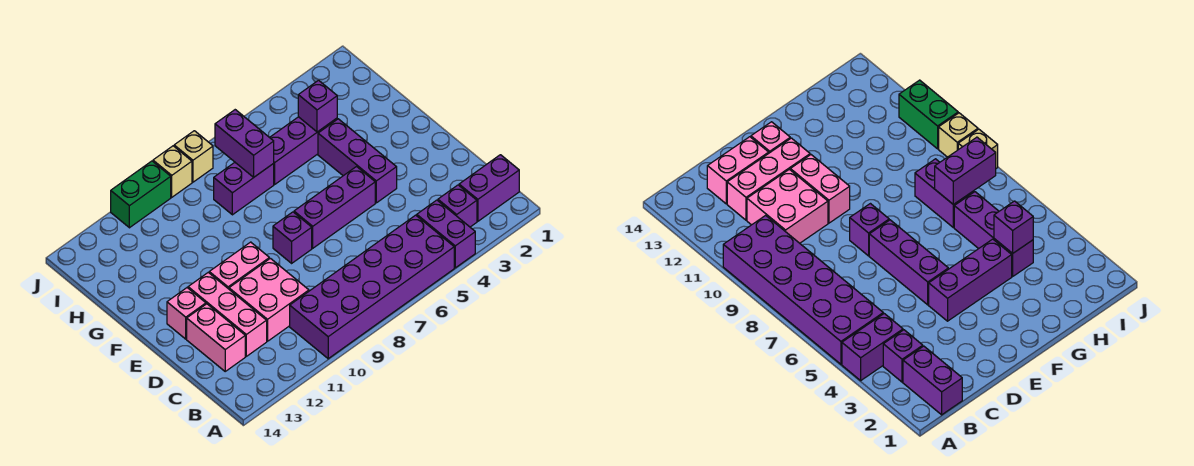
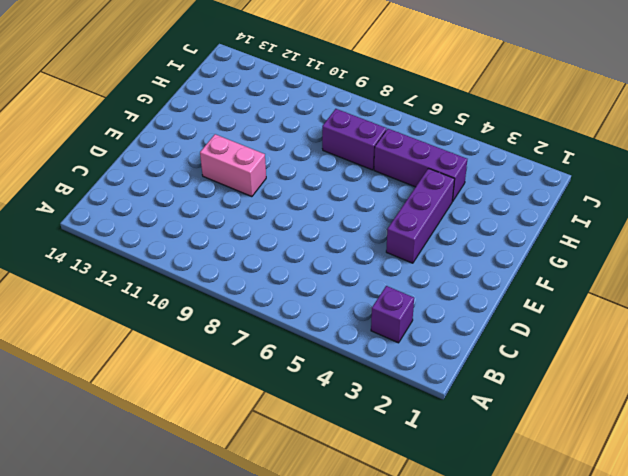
none -> purple brick A4:B4 level 1
none -> purple brick A5:B10 level 1
none -> purple brick B1:B2 level 1

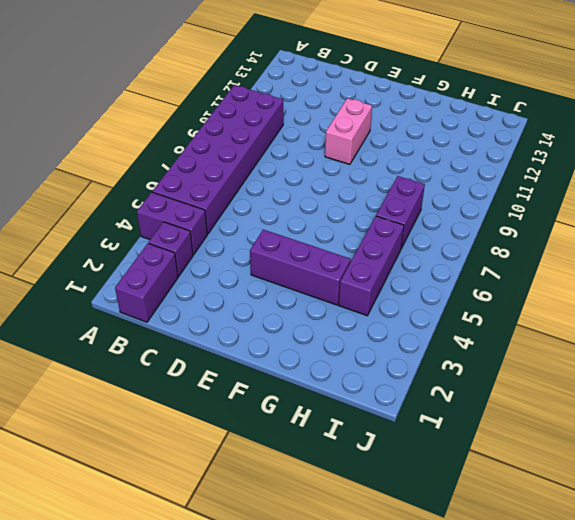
none -> pink brick C10:D11 level 1
none -> pink brick C12:E12 level 1
none -> pink brick C13:D13 level 1

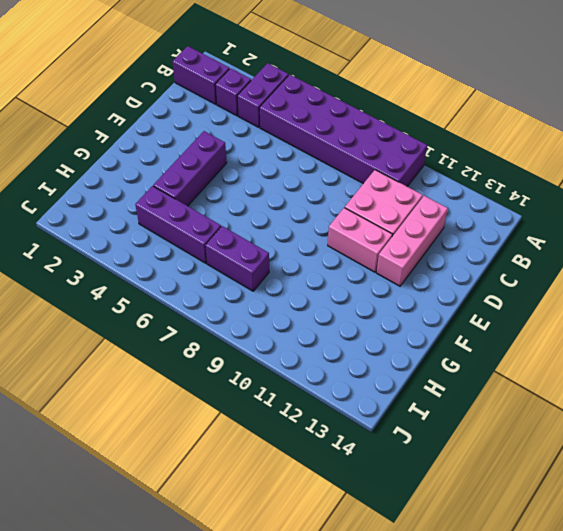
none -> pink brick C13:D13 level 1
none -> purple brick E5:E7 level 1
none -> purple brick E8 level 1

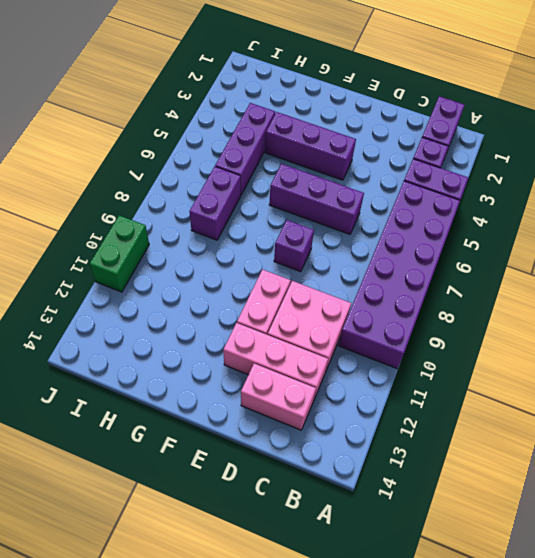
purple brick D6:F6 level 1 -> purple brick E5:E7 level 1
none -> pink brick E13 level 1
none -> tan brick J8 level 1
none -> tan brick J9 level 1

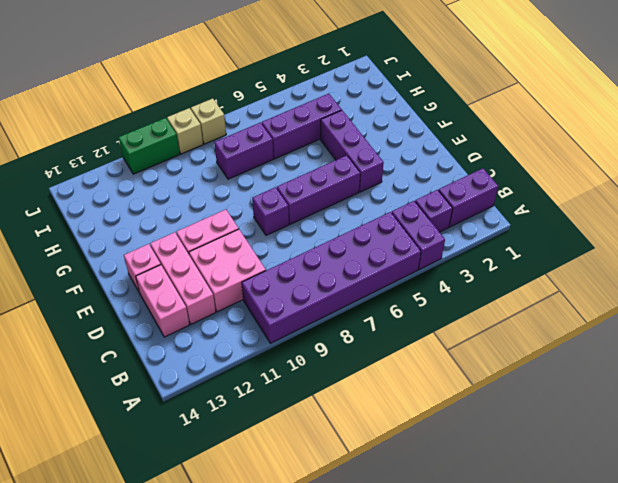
none -> purple brick H4 level 2
none -> purple brick H7:I7 level 2

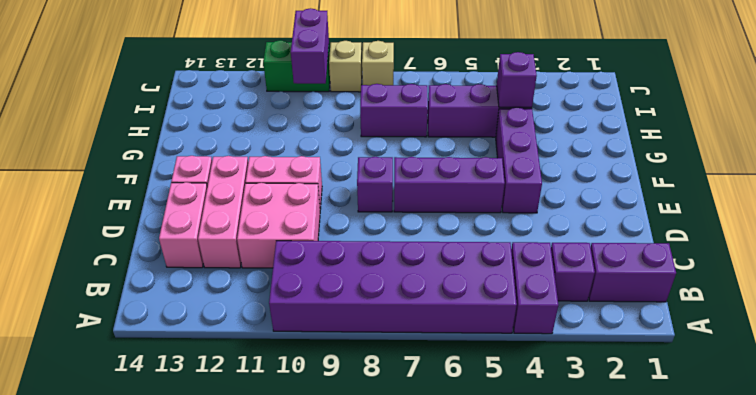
purple brick I10:J10 level 2 -> purple brick H7:I7 level 2

